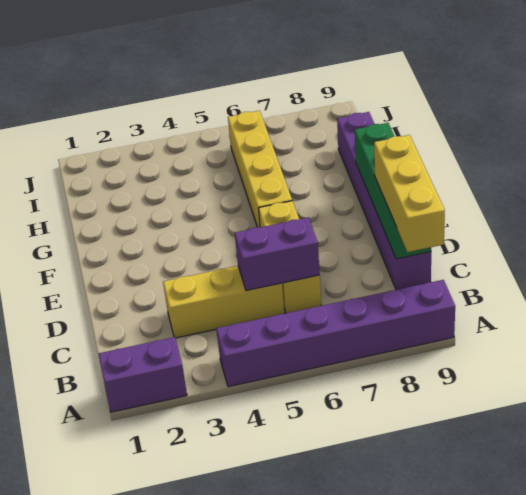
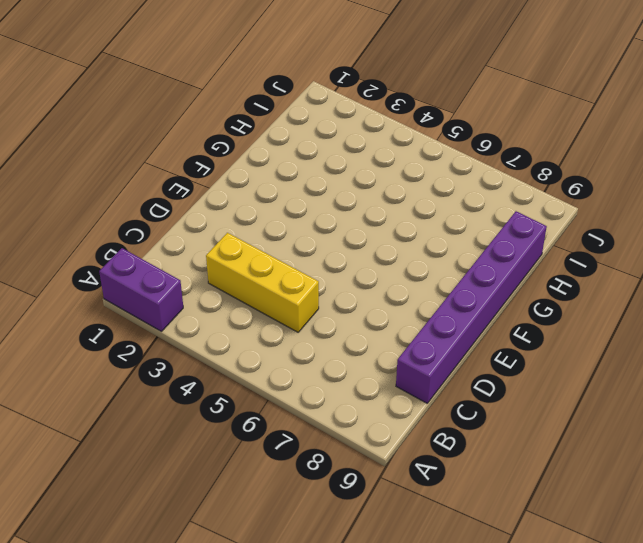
none -> purple brick A4:A9 level 1
none -> yellow brick C6:E6 level 1

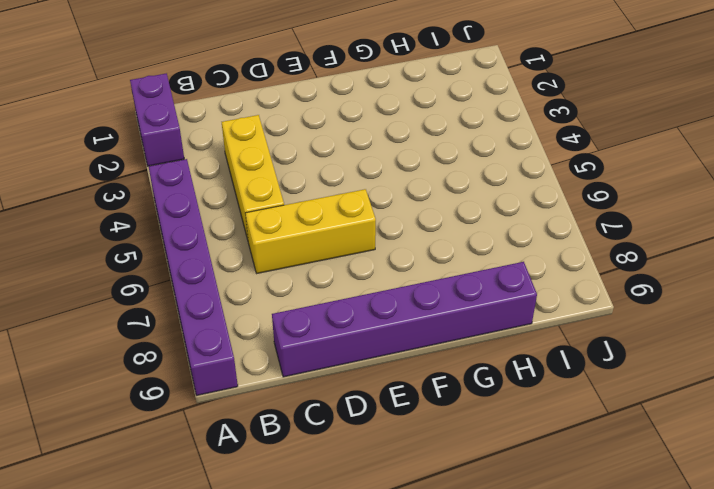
none -> yellow brick F6:I6 level 1
none -> purple brick C5:C6 level 2

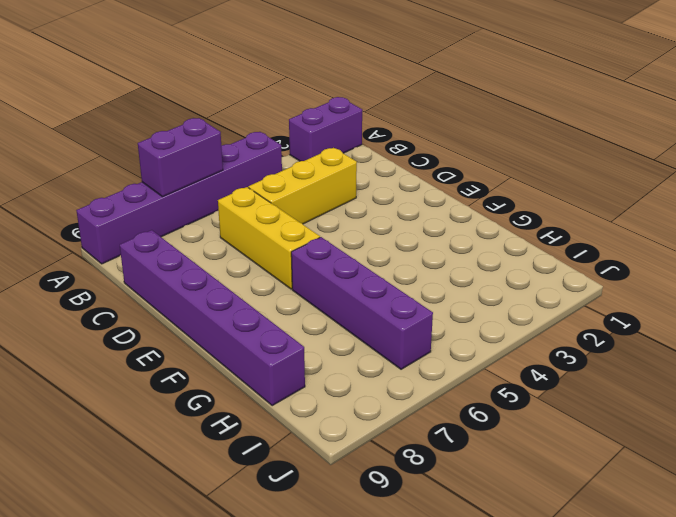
purple brick A6:A7 level 2 -> purple brick C5:C6 level 2
purple brick F6:I6 level 1 -> yellow brick F6:I6 level 1
none -> green brick C9:F9 level 2
none -> yellow brick B9:D9 level 3

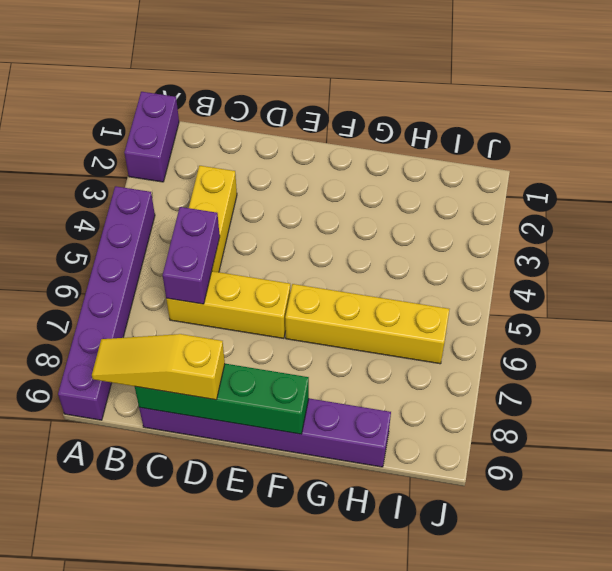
yellow slope B9:D9 level 3 top D -> yellow brick B9:D9 level 3

